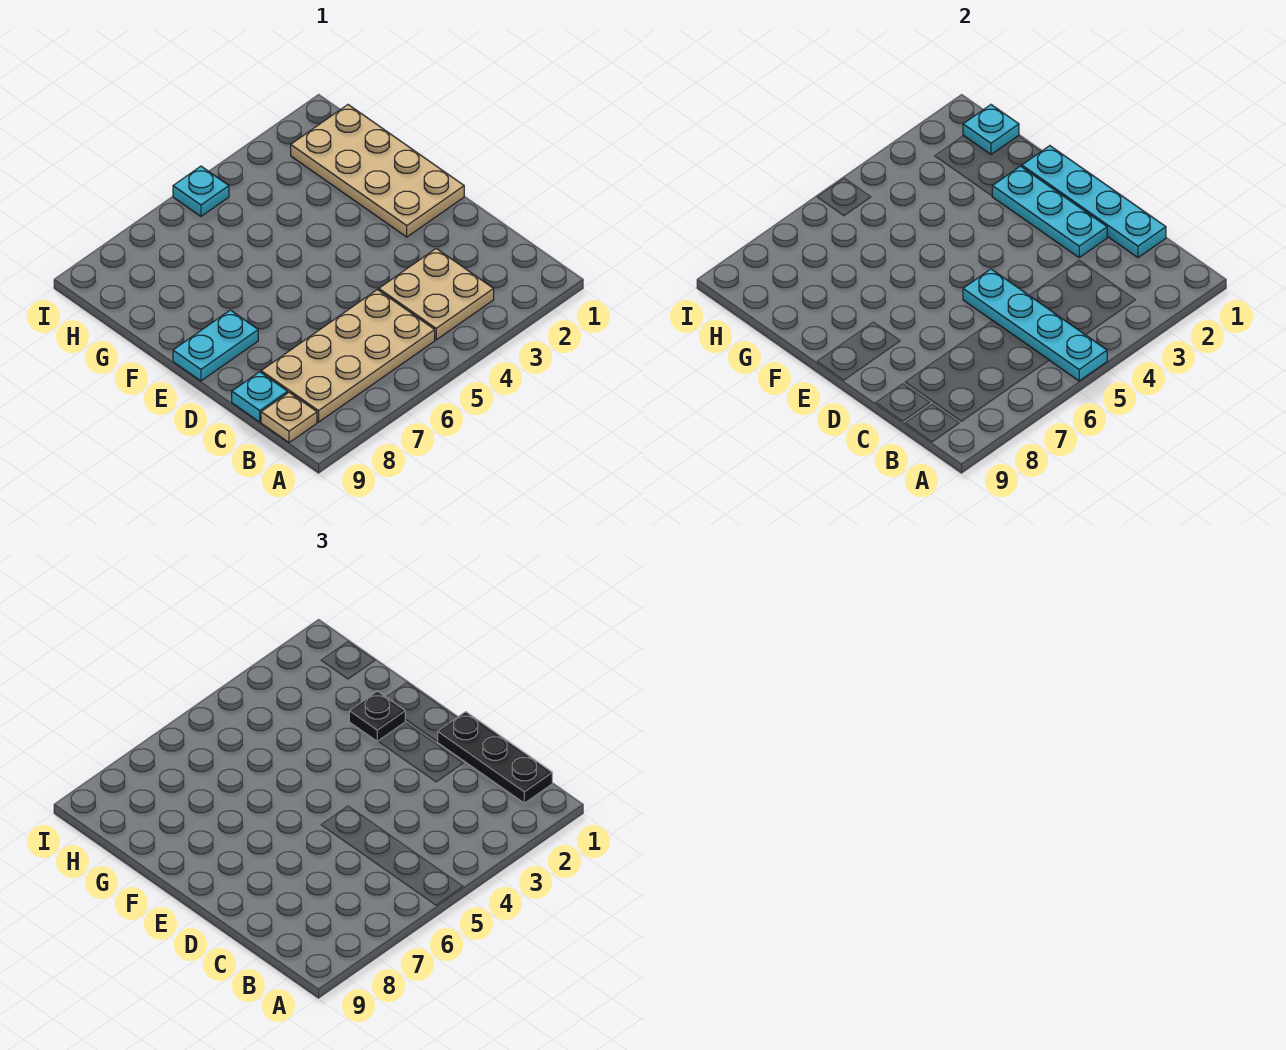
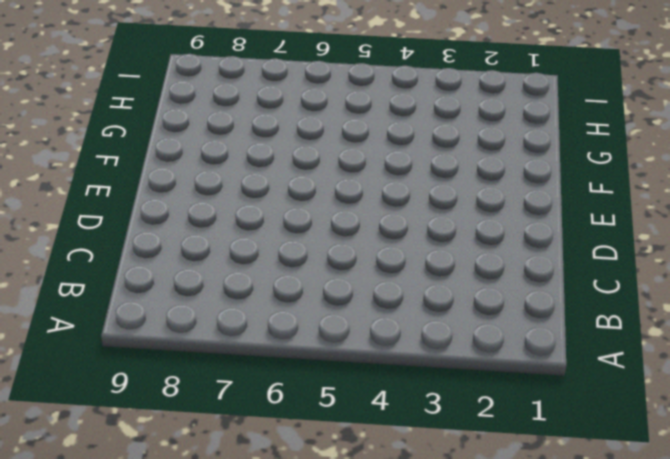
none -> tan plate B3:C4 level 1
none -> tan plate B5:C8 level 1
none -> tan plate B9 level 1

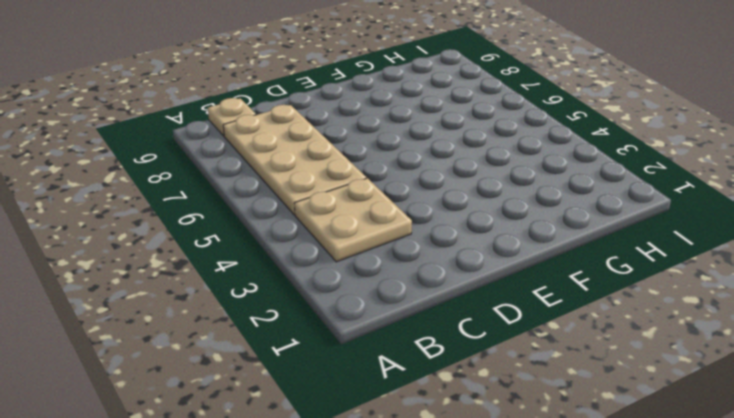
none -> cyan plate C9 level 1
none -> tan plate E1:H2 level 1
none -> cyan plate E8:E9 level 1

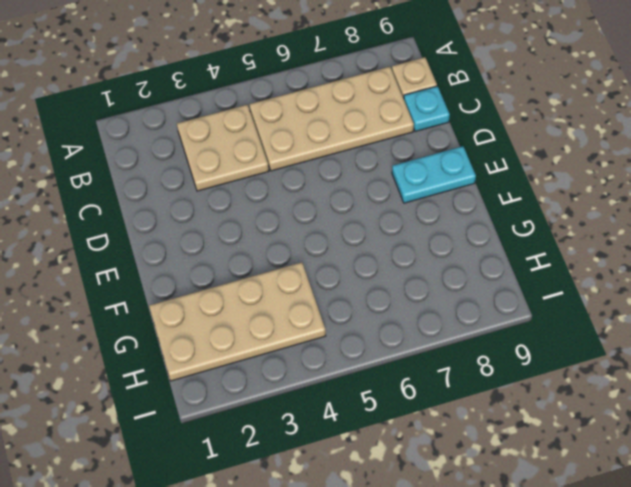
tan plate G1:H4 level 1 -> tan plate E1:H2 level 1
none -> cyan plate I5 level 1
none -> cyan plate A5:D5 level 2
none -> cyan plate C1:F1 level 2

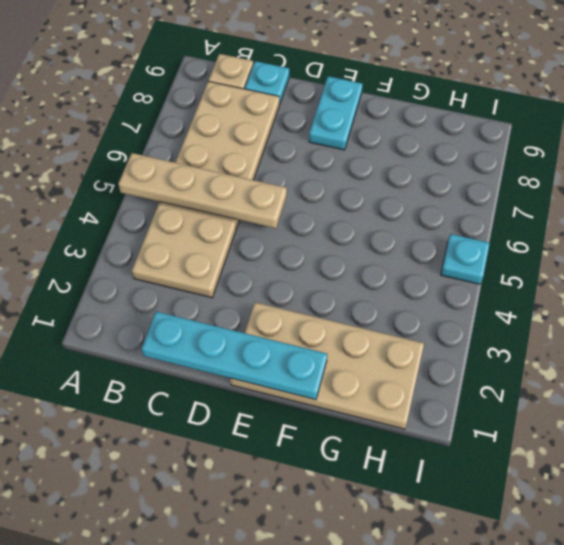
tan plate A5:D5 level 2 -> cyan plate A5:D5 level 2
none -> cyan plate D2:F2 level 2
none -> cyan plate H1 level 2
none -> black plate B1:D1 level 3

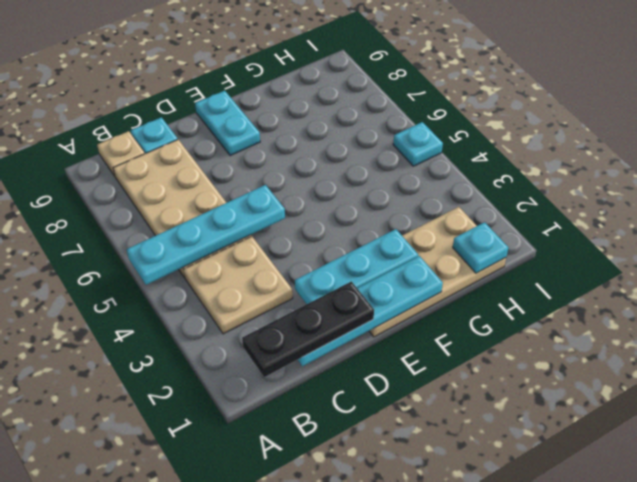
none -> black plate F2 level 3

